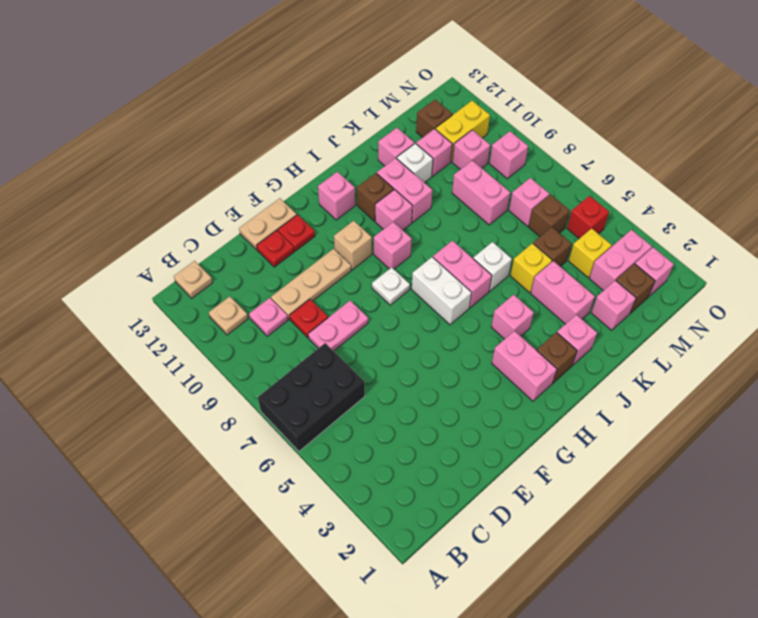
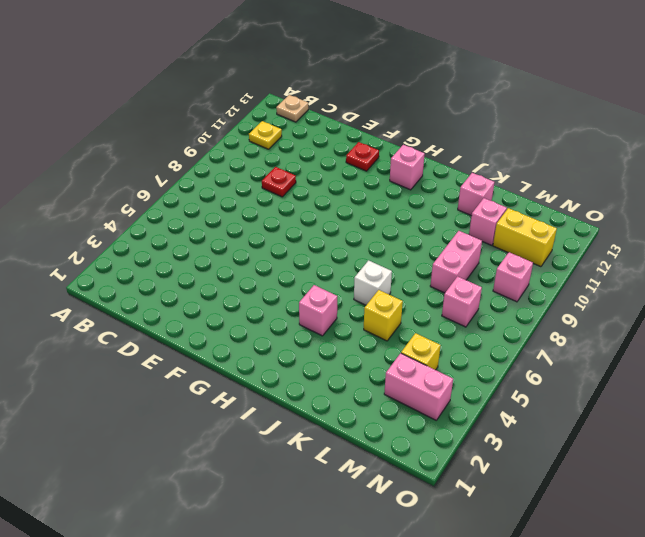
yellow plate B11 level 1 -> tan plate B11 level 1
none -> black brick A6:C7 level 1
none -> pink plate C10 level 1
none -> pink plate D8:E8 level 1
none -> tan plate D10:F10 level 1

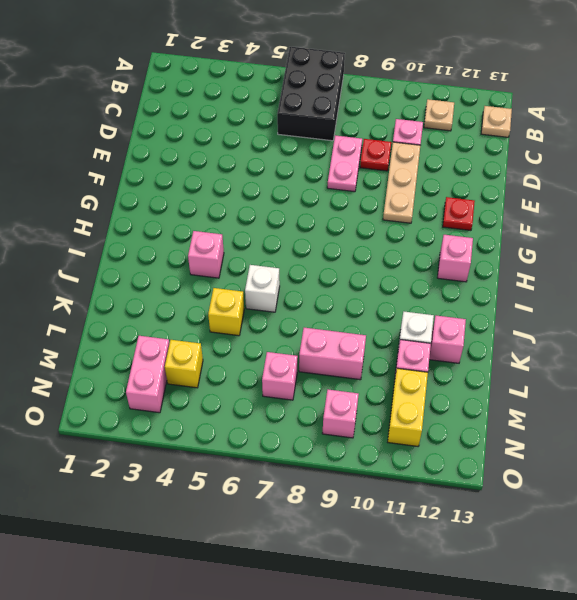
none -> red plate E12 level 1
none -> tan plate E13:F13 level 1
none -> white plate G8 level 1
none -> tan brick G10 level 1

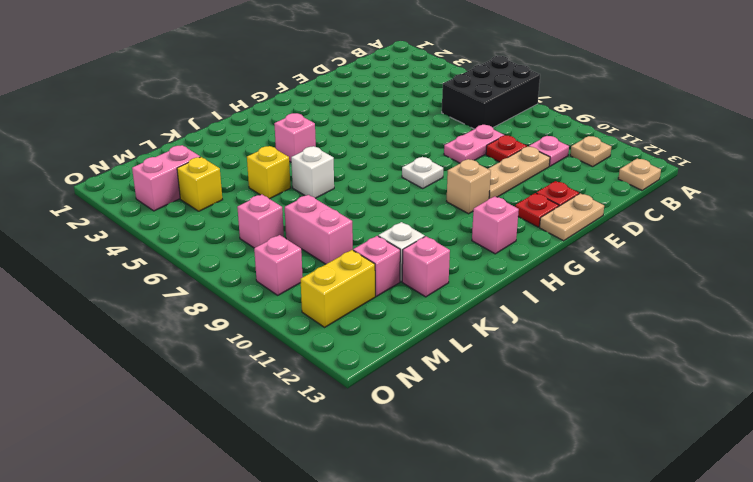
none -> pink brick H2:H3 level 1
none -> white brick H6:H7 level 1
none -> pink brick H9 level 1
none -> brown brick I2 level 1

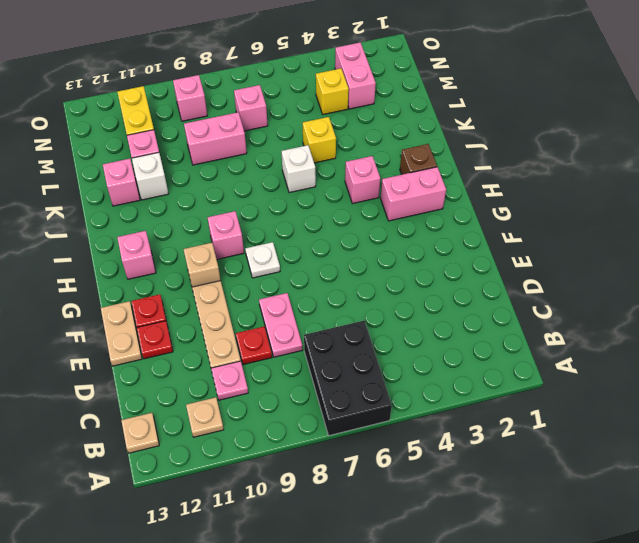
none -> white brick H6:H7 level 1
none -> pink brick I6:I7 level 1
none -> pink brick I10 level 1
none -> brown brick I11 level 1

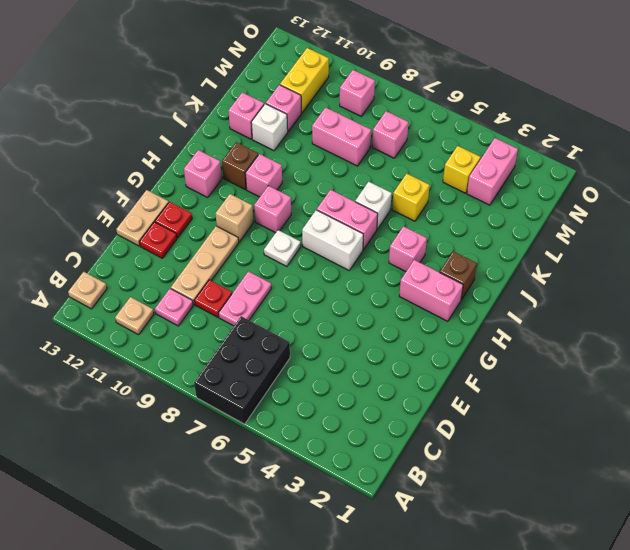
none -> pink brick J2 level 1
none -> pink brick J10:J11 level 1
none -> pink brick K3:K4 level 1
none -> pink brick L2 level 1

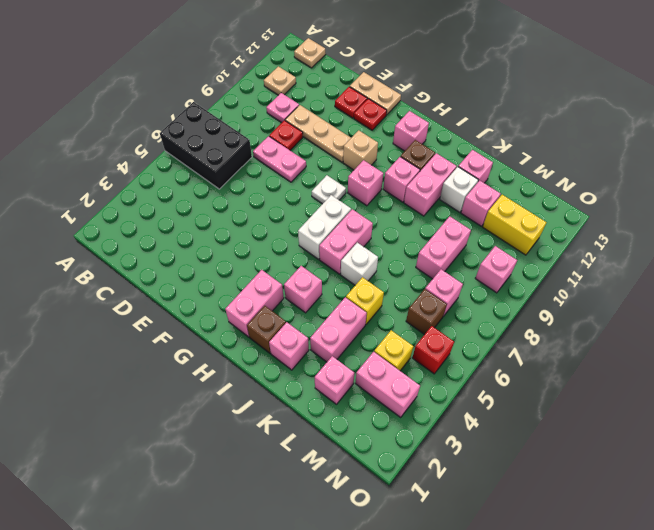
none -> brown brick L5 level 1
none -> brown brick M2 level 1
none -> pink brick M10 level 1
none -> brown brick M12 level 1

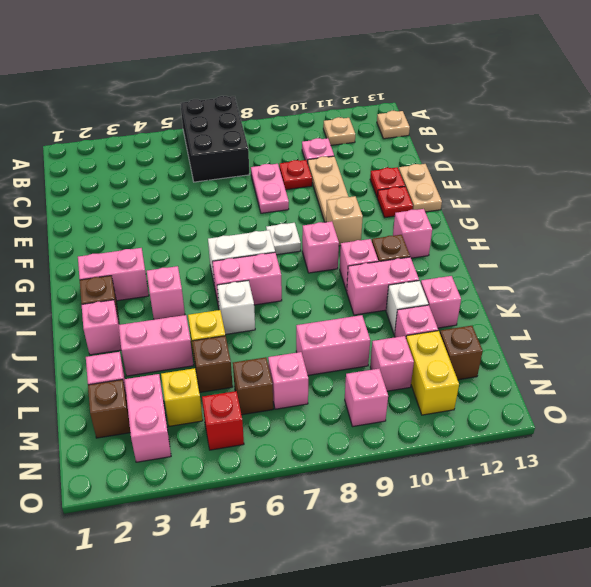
none -> pink brick N2 level 1

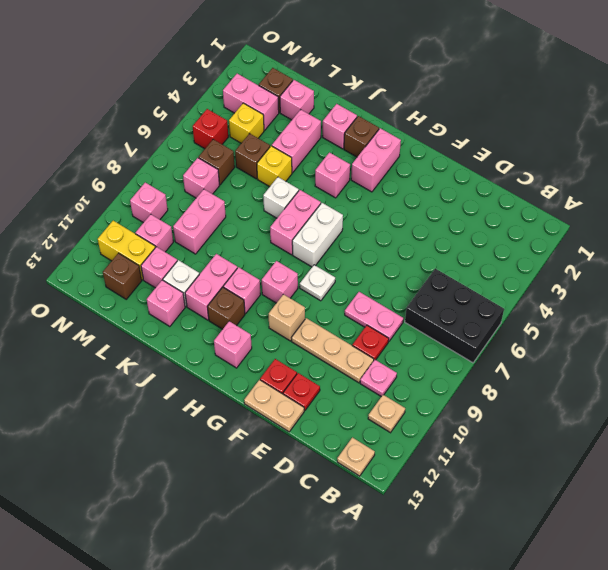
none -> pink brick N2 level 1

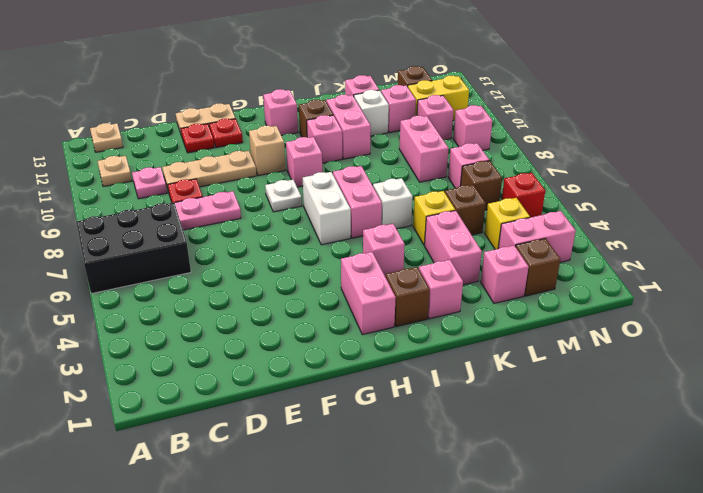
none -> pink brick N2 level 1

